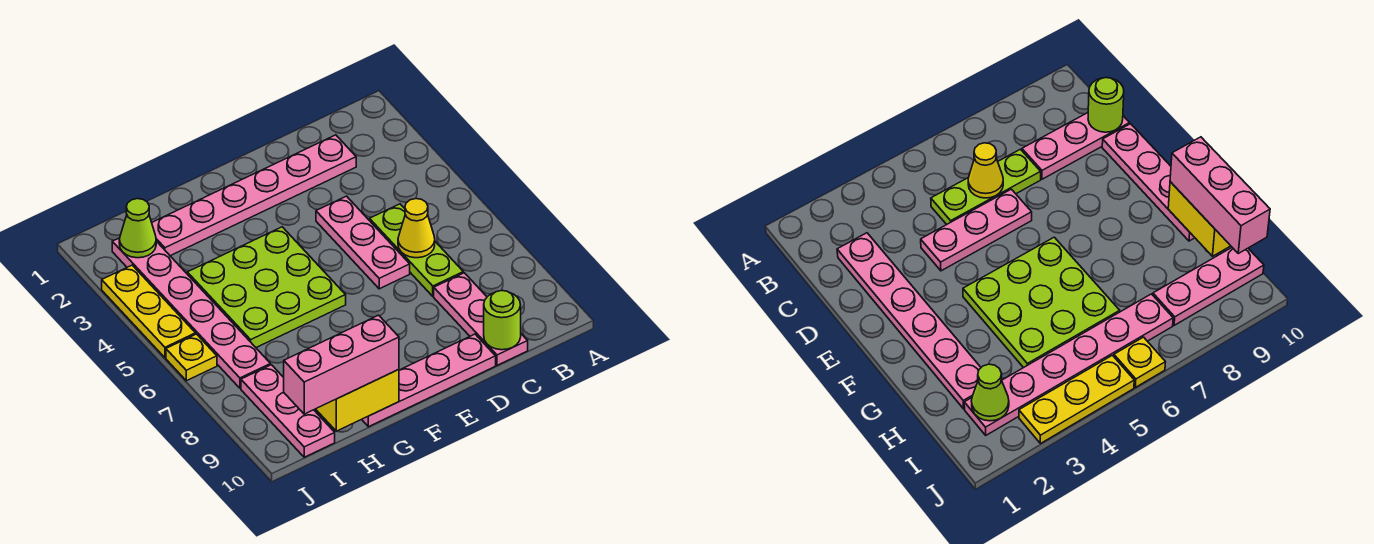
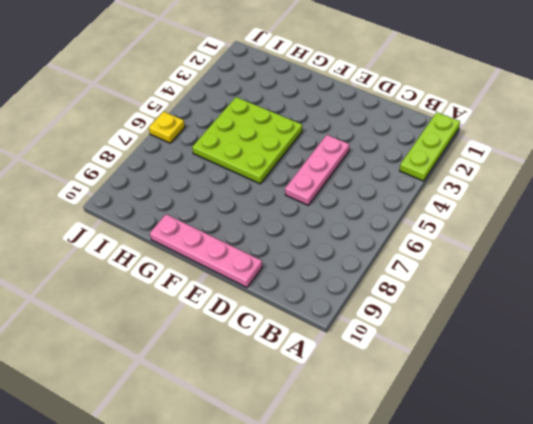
lime plate A1:A3 level 1 -> lime plate C5:C7 level 1
none -> pink plate C2:H2 level 1
none -> pink plate C8:C10 level 1
none -> pink plate I2:I7 level 1

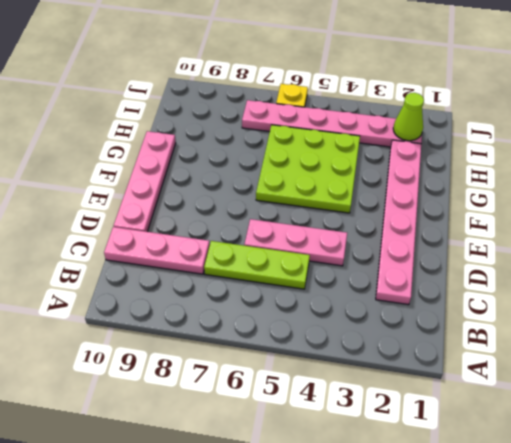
none -> pink plate I8:I10 level 1
none -> yellow plate J3:J5 level 1
none -> yellow cone C6 level 2

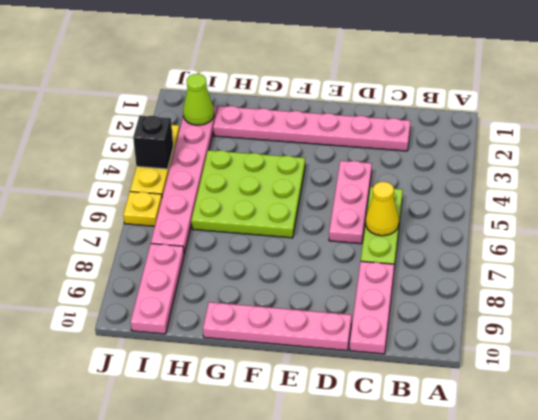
black brick J4 level 2 -> none
none -> lime round brick C10 level 2
none -> yellow brick G10:H10 level 2
none -> pink brick G10:I10 level 3

